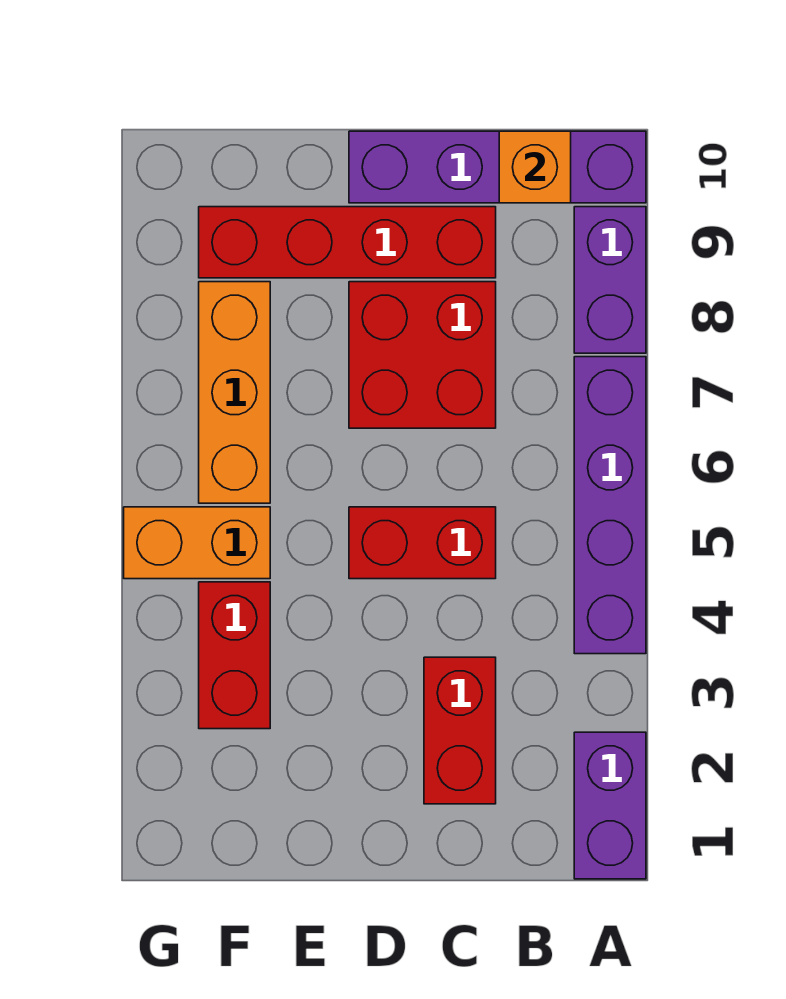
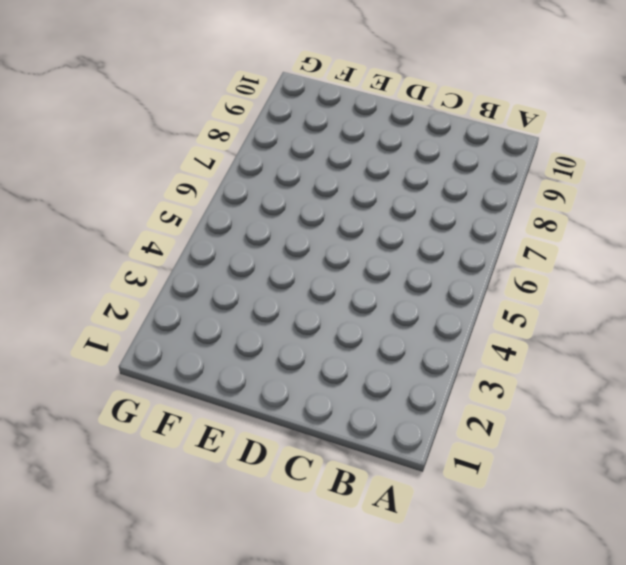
none -> purple brick A1:A2 level 1
none -> purple brick A4:A7 level 1
none -> purple brick A8:A9 level 1

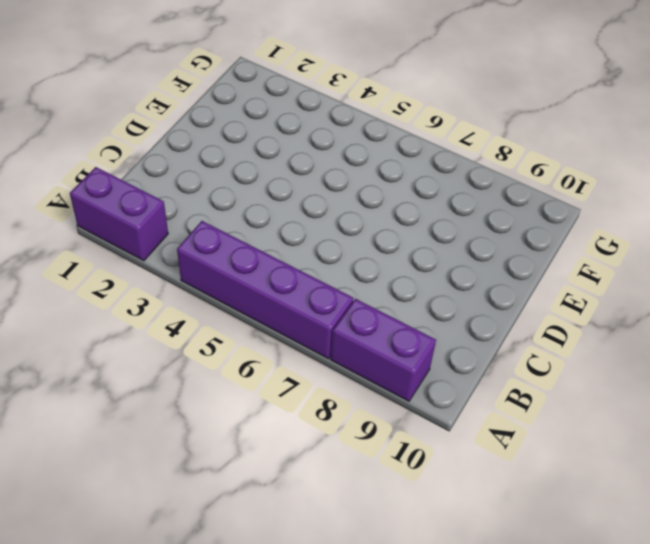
none -> purple brick A10:D10 level 1
none -> red brick C2:C3 level 1
none -> red brick C5:D5 level 1

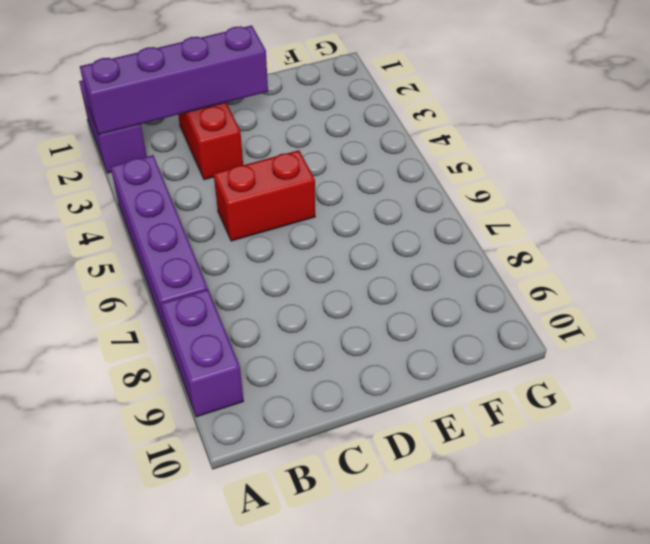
purple brick A2:D2 level 2 -> purple brick A10:D10 level 1
none -> red brick C7:D8 level 1
none -> red brick C9:F9 level 1
none -> red brick F3:F4 level 1

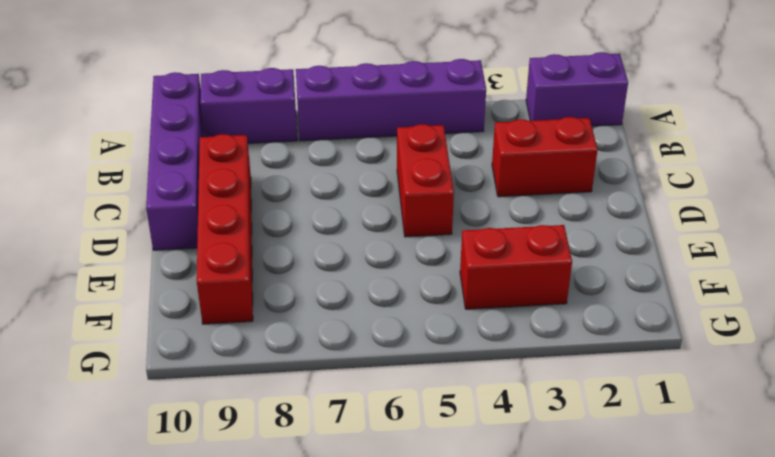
none -> red brick C7:D8 level 1
none -> orange brick F5:G5 level 1
none -> orange brick F6:F8 level 1

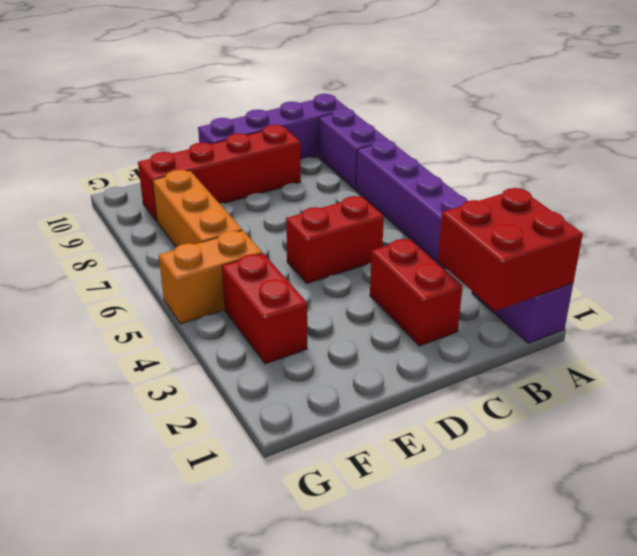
red brick A1:B2 level 2 -> red brick C7:D8 level 1
none -> orange brick B10 level 2

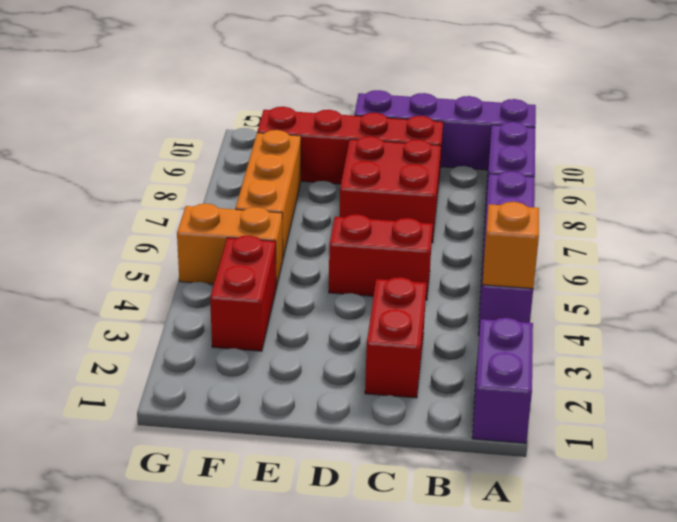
orange brick A4 level 2 -> orange brick B10 level 2

